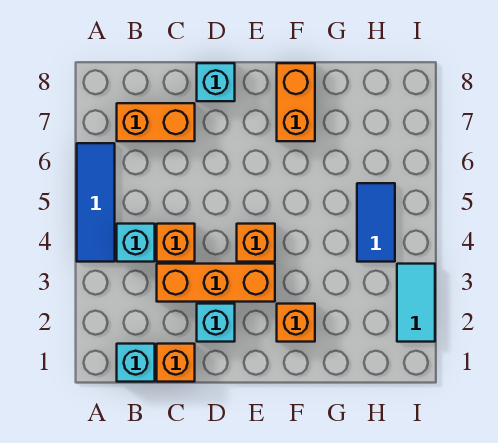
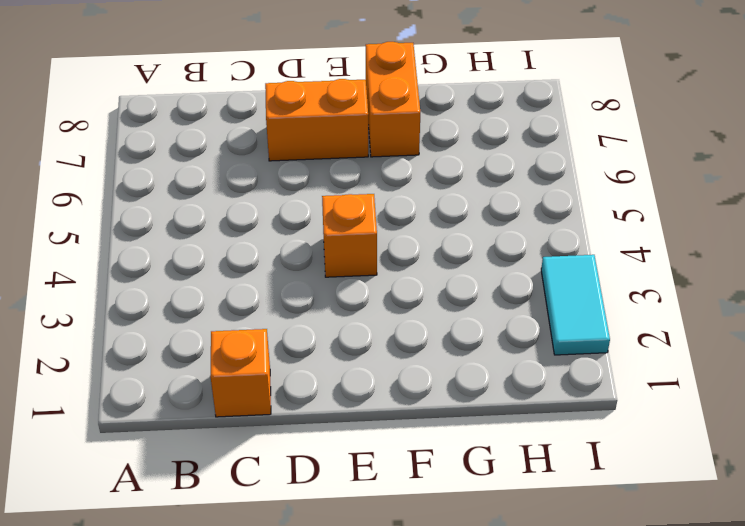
orange brick D7:E7 level 1 -> orange brick B7:C7 level 1
none -> blue tile A4:A6 level 1
none -> cyan brick B1 level 1
none -> cyan brick B4 level 1

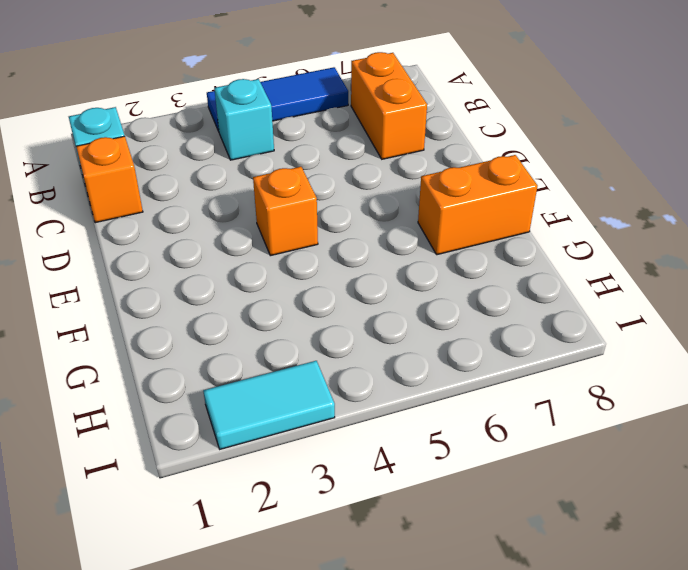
none -> orange brick C3:E3 level 1
none -> orange brick C4 level 1
none -> cyan brick D2 level 1

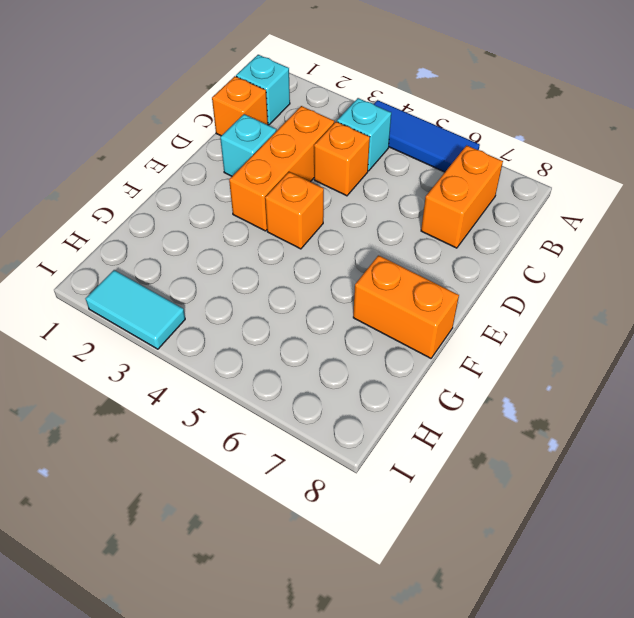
none -> cyan brick D8 level 1
none -> orange brick F2 level 1
none -> blue tile H4:H5 level 1

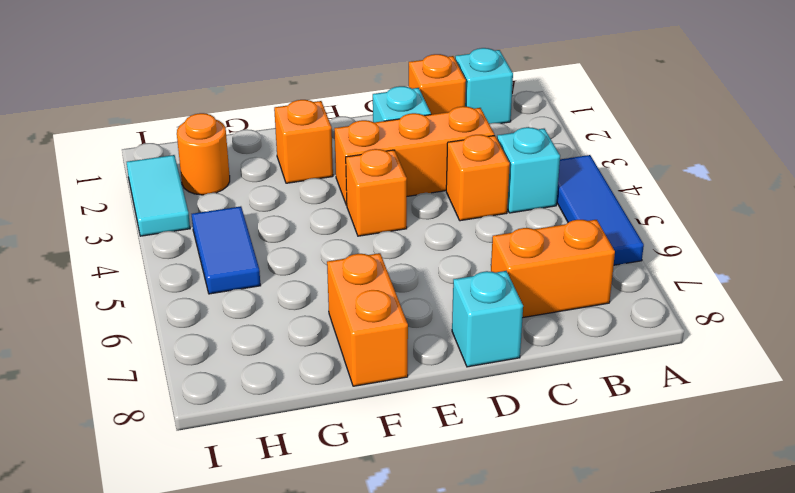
orange round brick H2 level 1 -> none

